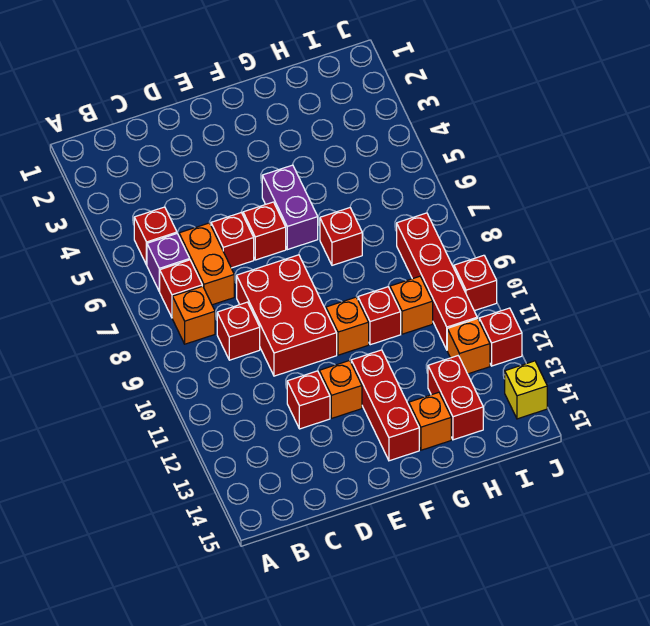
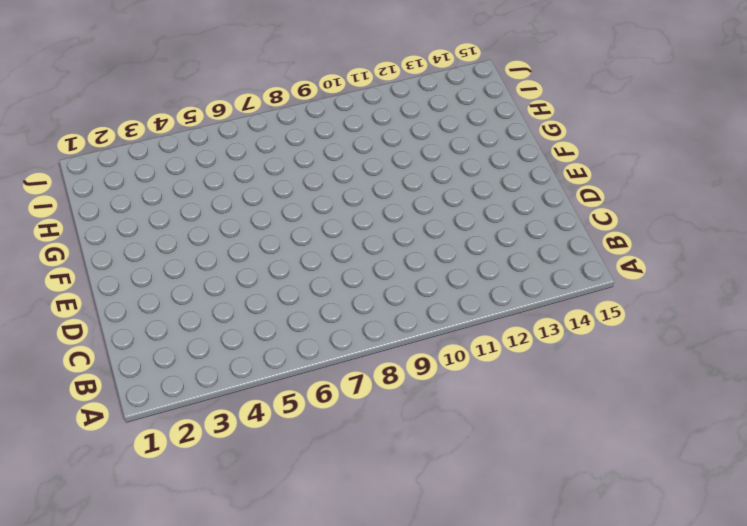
none -> red brick B5 level 1
none -> purple brick B6 level 1
none -> red brick B7 level 1

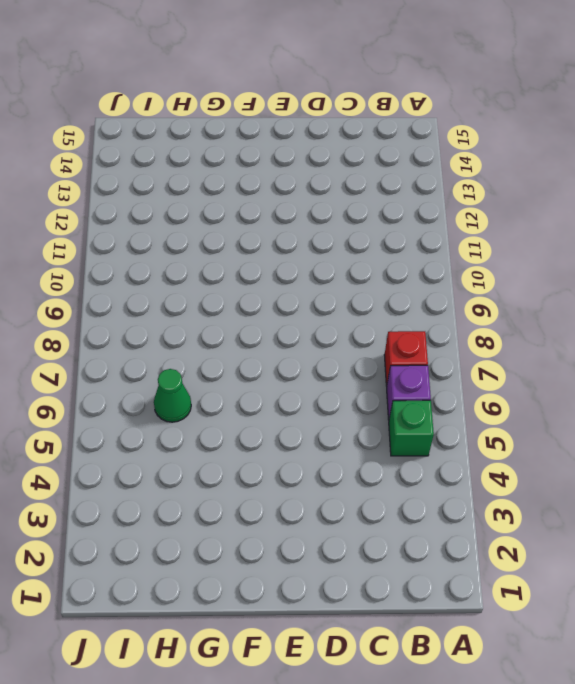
green brick B5 level 1 -> red brick B5 level 1
green cone H6 level 1 -> none
none -> orange brick B8 level 1
none -> orange brick C6:C7 level 1
none -> red brick C9 level 1

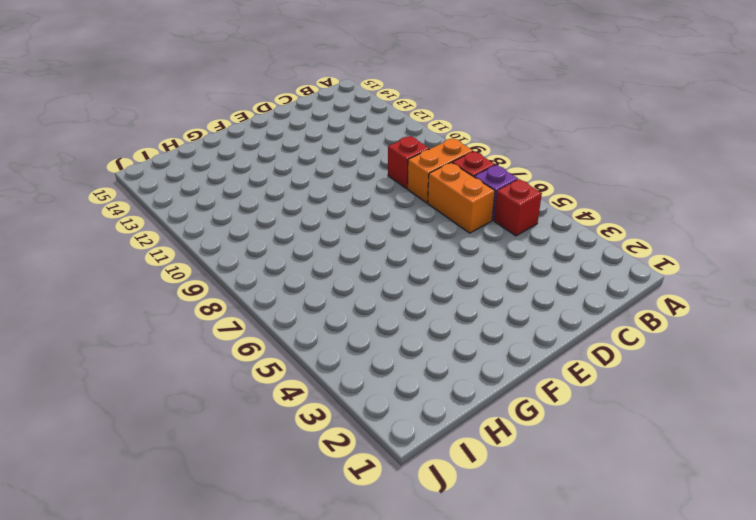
orange brick B8:C8 level 1 -> orange brick B8 level 1
none -> red brick D6 level 1
none -> red brick D8:E10 level 1
none -> red brick D12 level 1

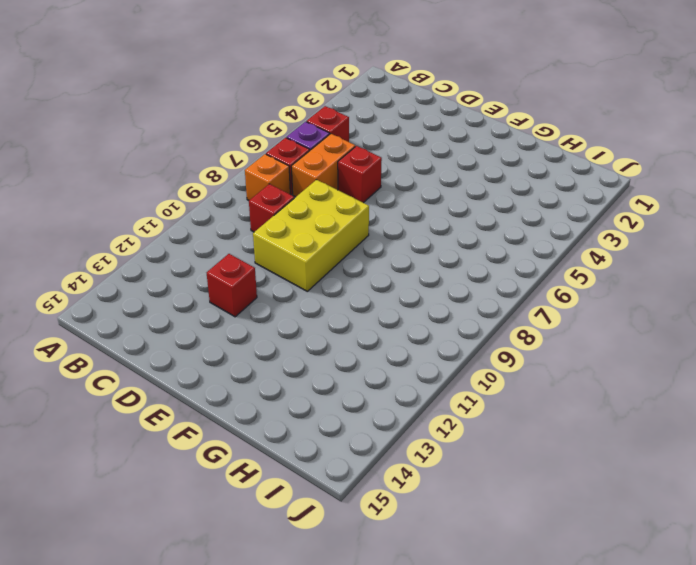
yellow brick D8:E10 level 1 -> red brick D8:E10 level 1
none -> red brick E6 level 1
none -> orange brick E12 level 1
none -> purple brick F5:F6 level 1

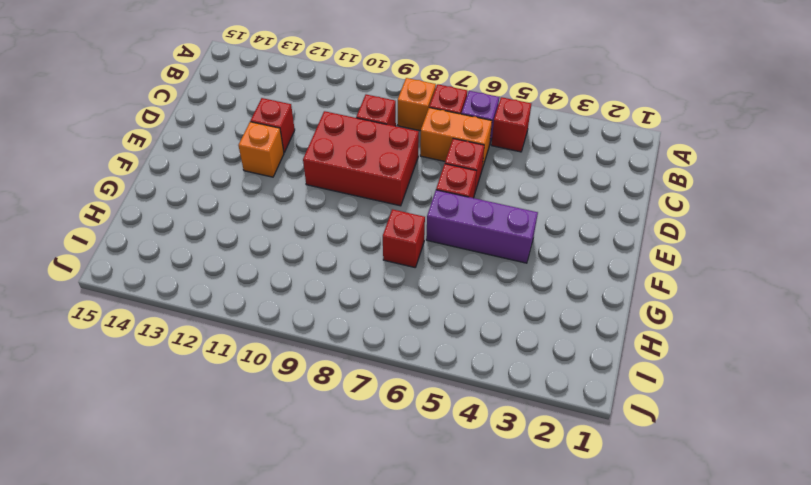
purple brick F4:F6 level 1 -> purple brick F5:F6 level 1
none -> orange brick F10 level 1
none -> red brick F12:F14 level 1
none -> red brick G10 level 1

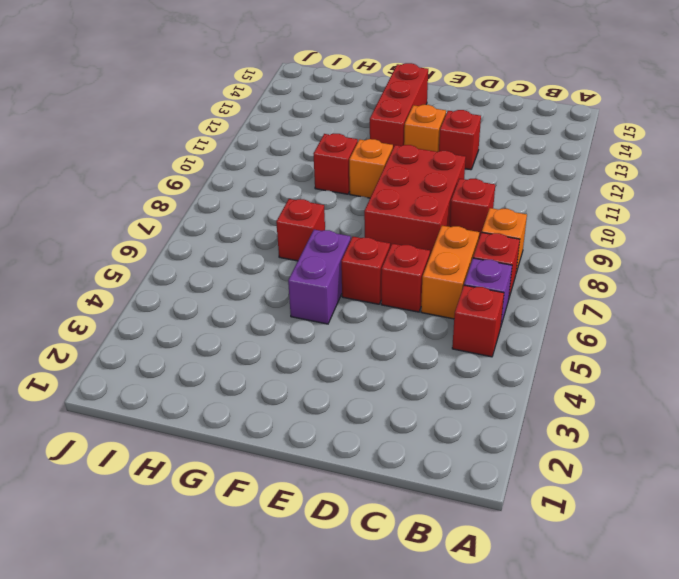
none -> orange brick G14 level 1
none -> orange brick H10 level 1
none -> red brick H13:H14 level 1

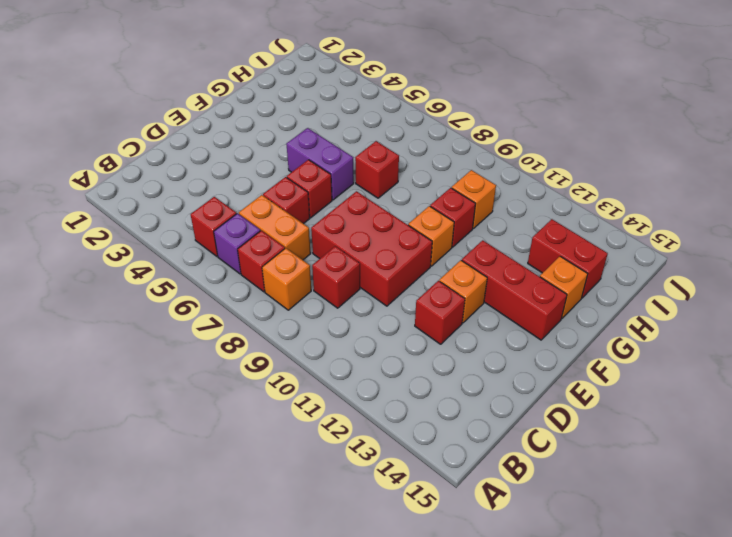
none -> red brick I8:I11 level 1
none -> orange brick I12 level 1
none -> red brick J10 level 1

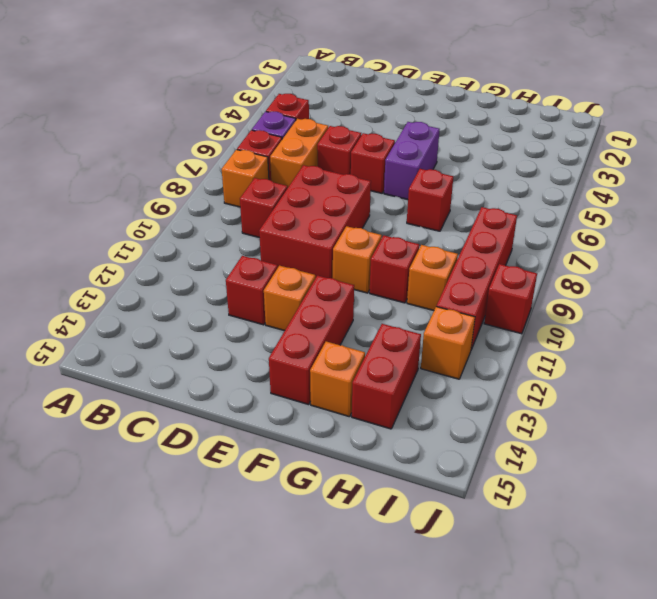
none -> red brick J12 level 1
none -> yellow brick J14 level 1

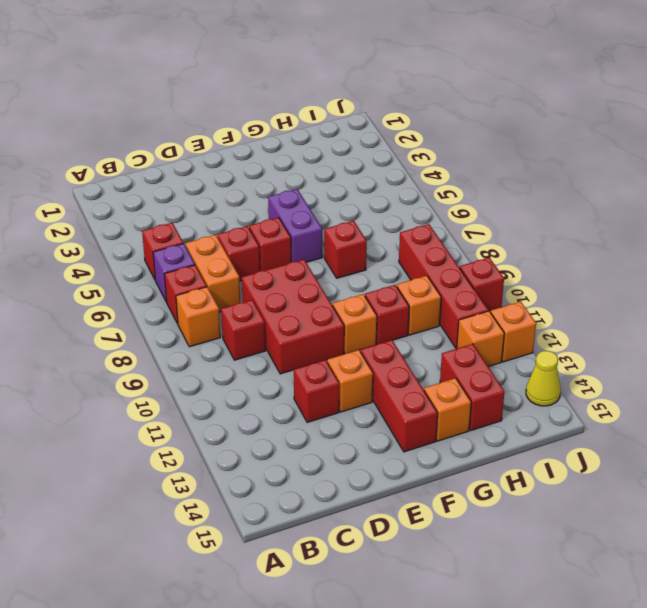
orange brick J12 level 1 -> red brick J12 level 1
yellow cone J14 level 1 -> yellow brick J14 level 1

